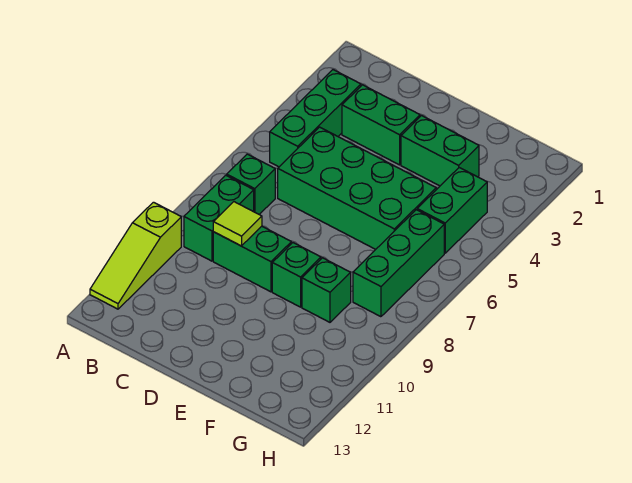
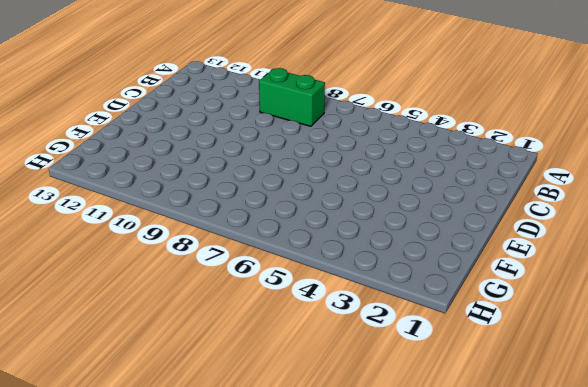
none -> lime slope A10:A12 level 1 top 10
none -> green brick B3:B5 level 1
none -> green brick B7 level 1

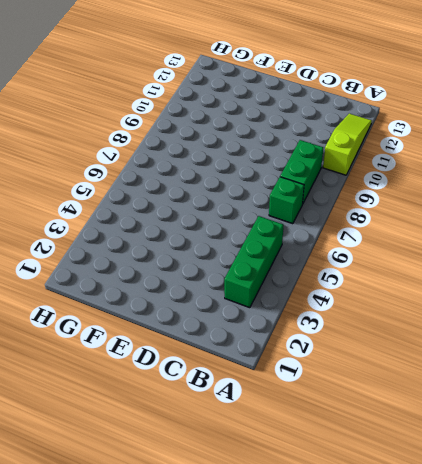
none -> green brick C3:D3 level 1
none -> green brick C5:F6 level 1
none -> green brick C9:D9 level 1

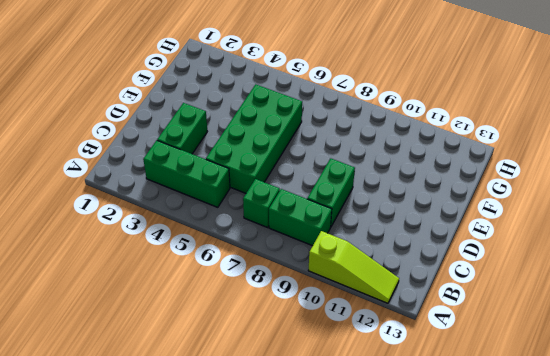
none -> green brick E3:F3 level 1
none -> green brick E9 level 1
none -> green brick F9 level 1

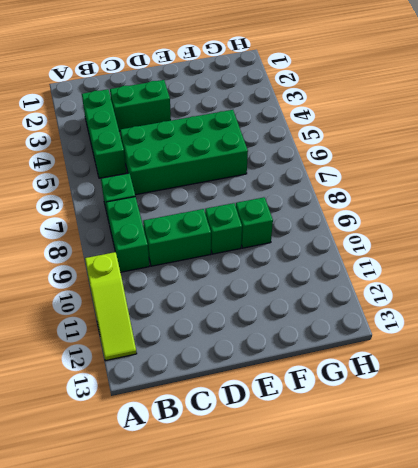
none -> green brick E3:F3 level 1
none -> green brick G4:G5 level 1
none -> green brick G6:G8 level 1

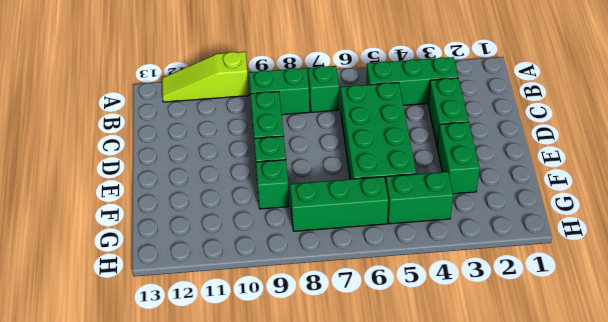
none -> lime tile C9 level 2

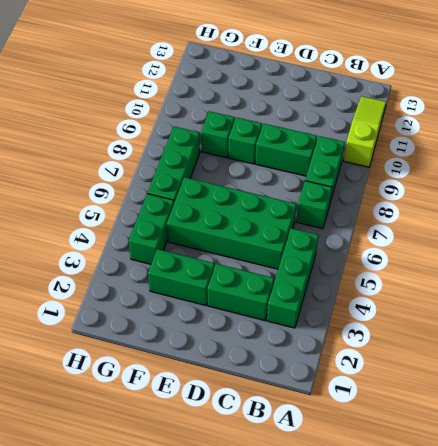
none -> lime tile C9 level 2

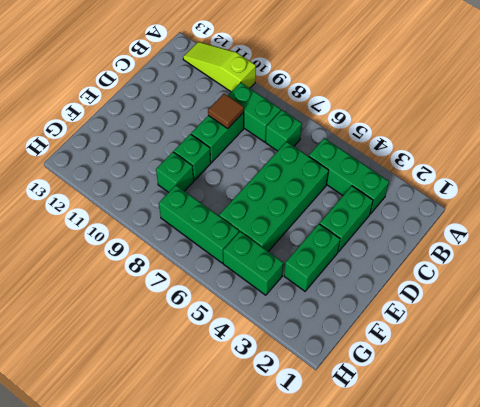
brown tile C9 level 2 -> lime tile C9 level 2

